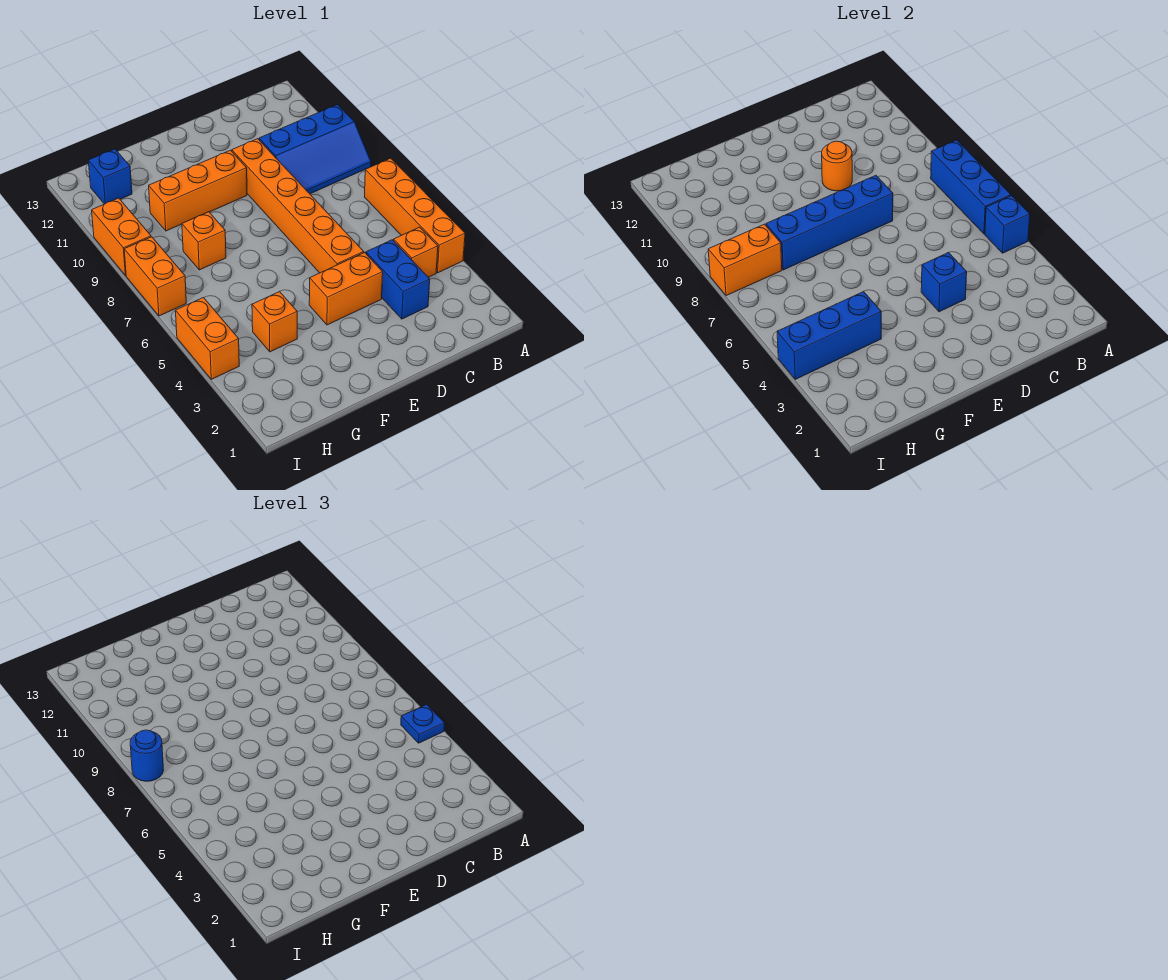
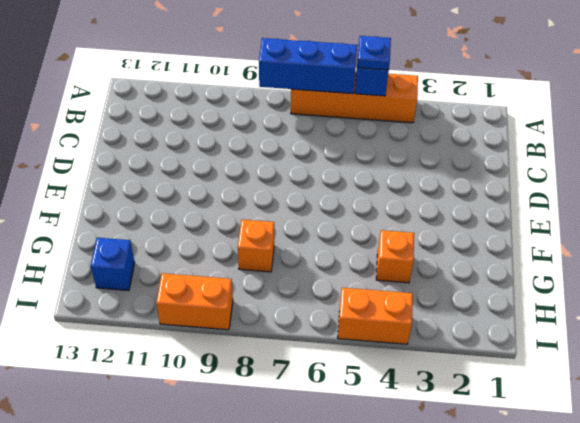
none -> blue slope A9:C10 level 1 top 10
none -> orange brick B4 level 1
none -> blue brick C3:C4 level 1

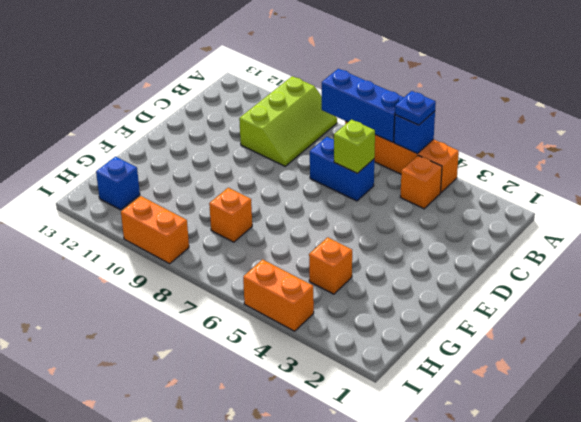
lime slope A9:C10 level 1 top 10 -> blue slope A9:C10 level 1 top 10
blue brick C6:C7 level 1 -> blue brick C3:C4 level 1
lime brick C6 level 2 -> none
none -> orange brick D4:E4 level 1
none -> orange brick D5:D10 level 1
none -> orange brick E10:G10 level 1

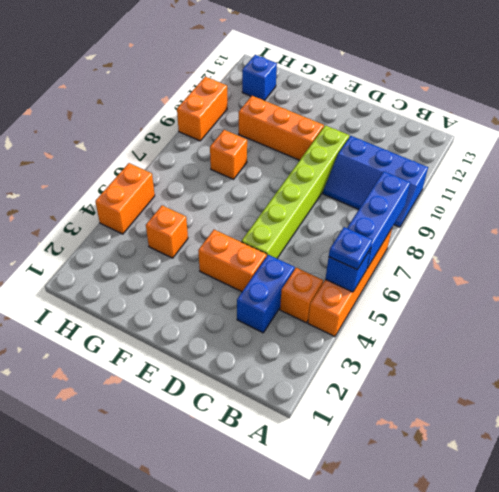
lime brick D5:D10 level 1 -> orange brick D5:D10 level 1
none -> orange brick I7:I8 level 1
none -> blue brick D4 level 2
none -> blue brick D8:G8 level 2

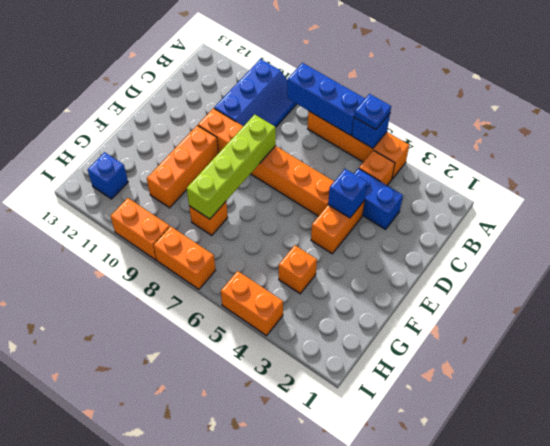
lime brick D8:G8 level 2 -> blue brick D8:G8 level 2
none -> orange round brick D10 level 2
none -> blue brick G4:I4 level 2
none -> orange brick H8:I8 level 2

